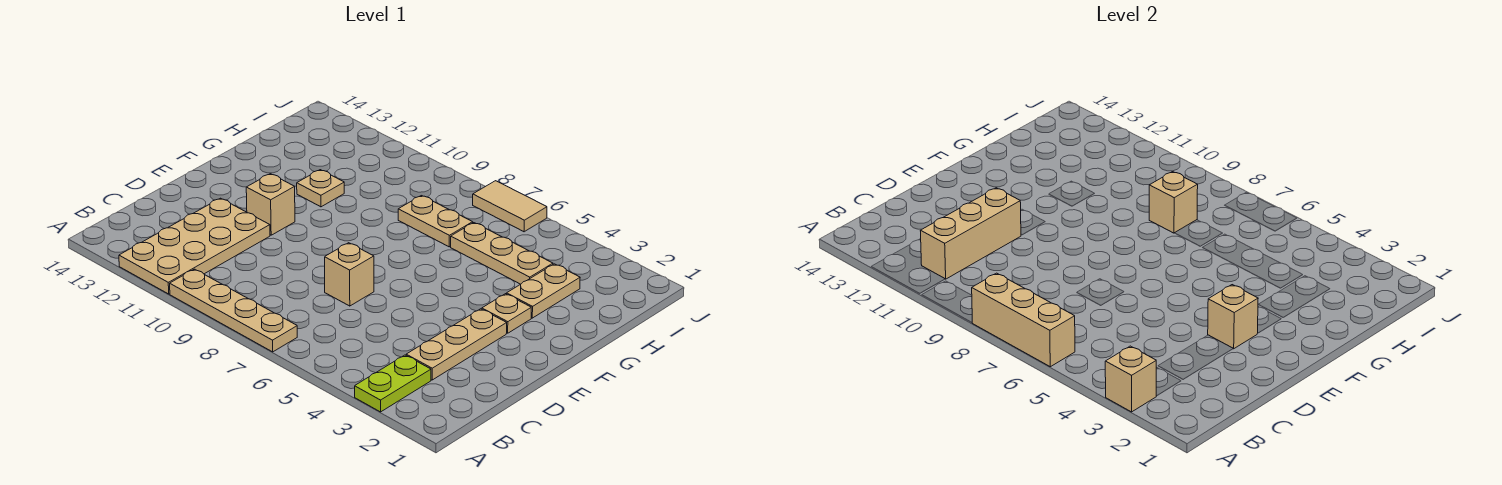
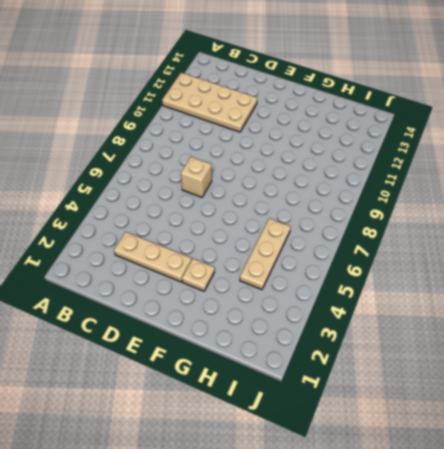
none -> lime plate A3:B3 level 1
none -> tan plate A7:A10 level 1
none -> tan brick E11 level 1

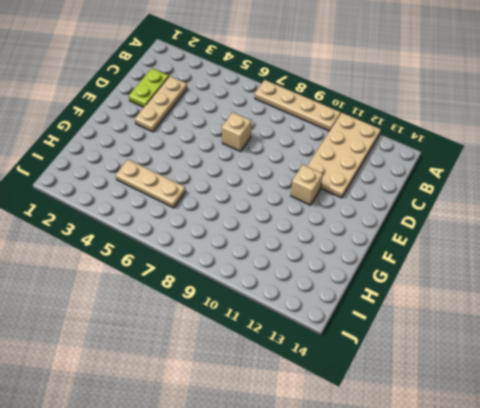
lime plate C2:D2 level 1 -> lime plate A3:B3 level 1
none -> tan plate F3 level 1
none -> tan plate G3:H3 level 1
none -> tan plate G11 level 1

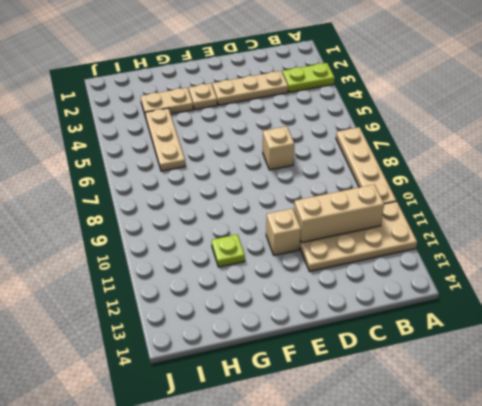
lime plate G11 level 1 -> tan plate G11 level 1
none -> tan plate H7:H8 level 1
none -> tan tile J6:J7 level 1
none -> tan brick A3 level 2

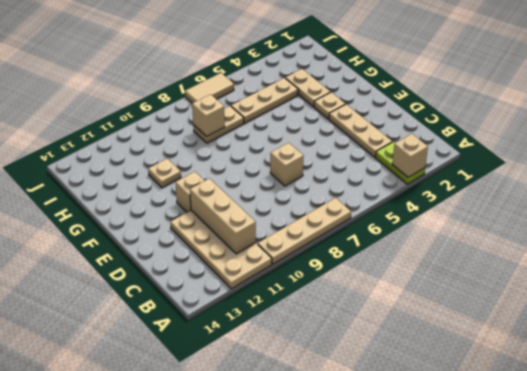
none -> tan brick A6:A8 level 2
none -> tan brick E3 level 2

